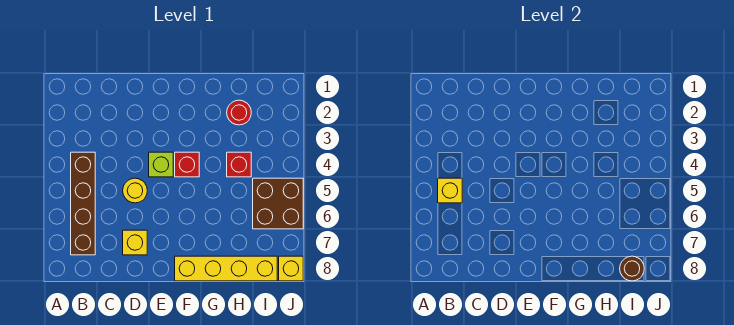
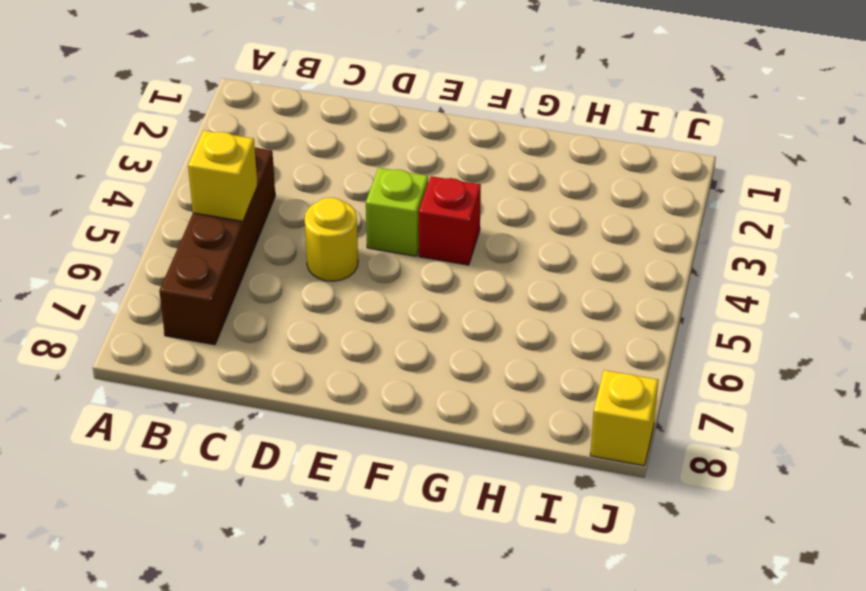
none -> yellow brick D7 level 1
none -> yellow brick F8:I8 level 1
none -> red round brick H2 level 1

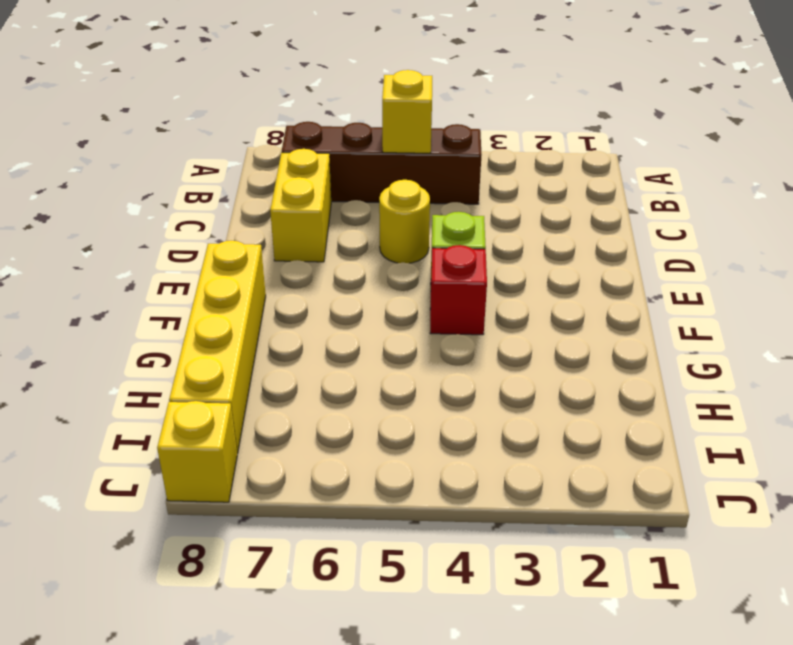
yellow brick C7:D7 level 1 -> yellow brick D7 level 1
none -> red round brick H2 level 1
none -> red brick H4 level 1
none -> brown brick I5:J6 level 1

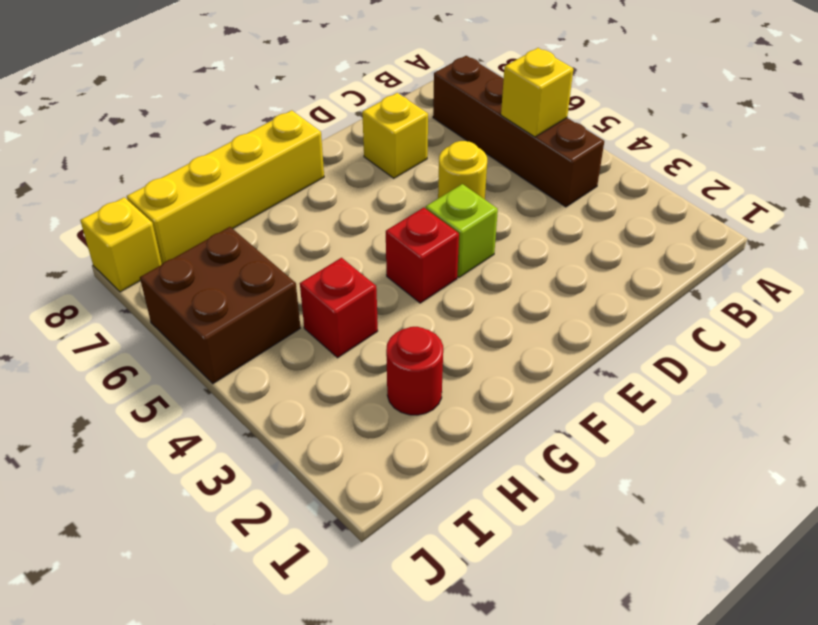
none -> brown round brick I8 level 2

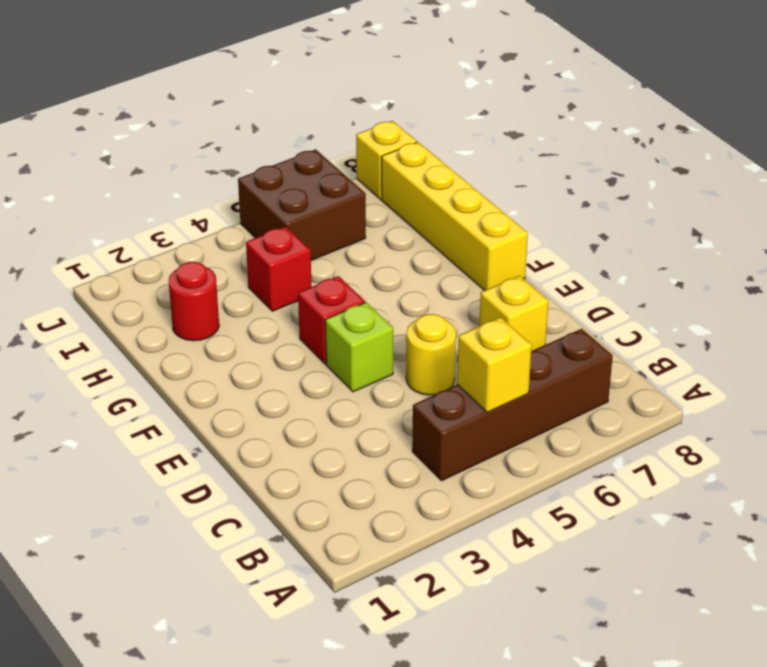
none -> brown round brick I8 level 2

